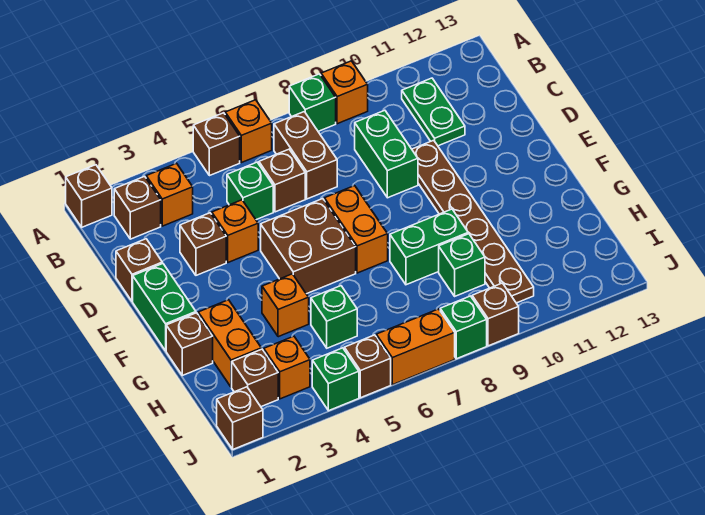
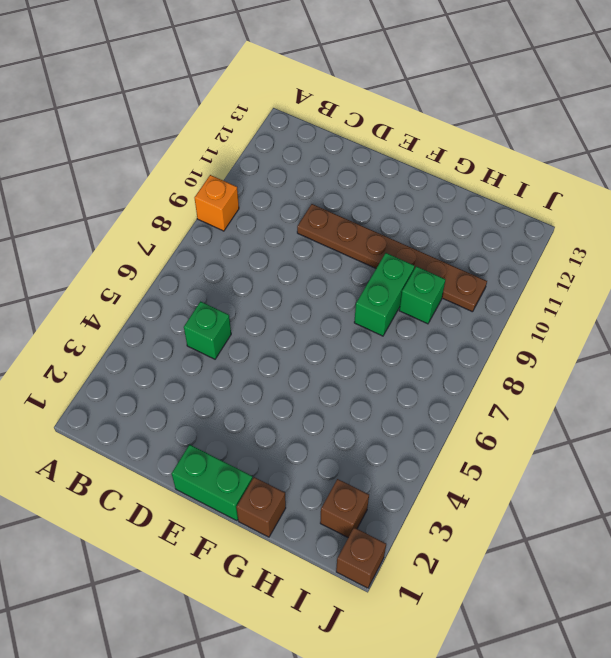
none -> brown brick A1 level 1
none -> brown brick A5 level 1
none -> orange brick A6 level 1
none -> green brick A8 level 1

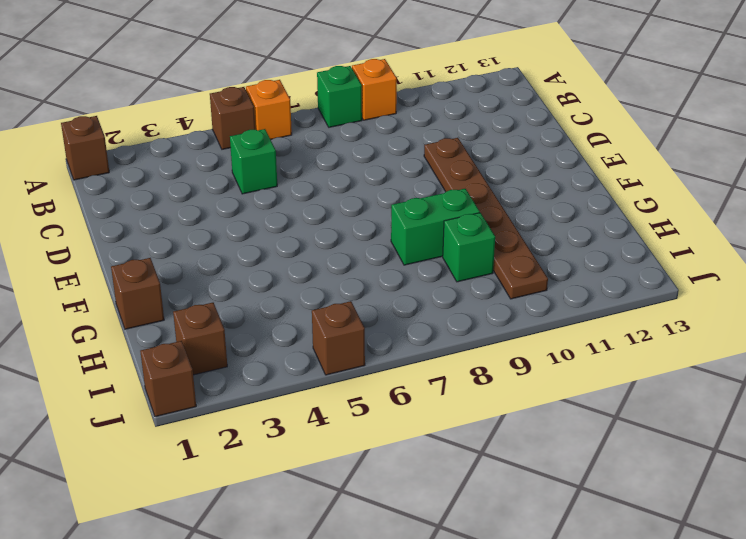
none -> brown brick B2 level 1
none -> orange brick B3 level 1
none -> brown brick B7:C7 level 1
none -> green plate B11:C11 level 1

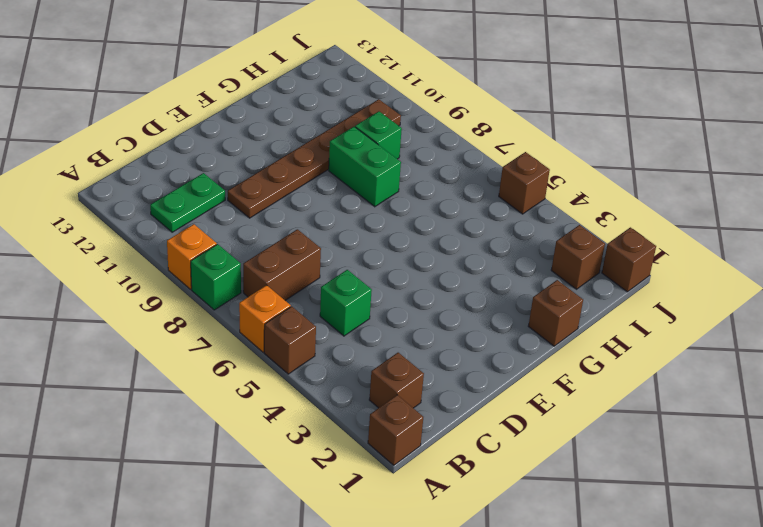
none -> orange brick B3 level 1
none -> brown brick C6 level 1
none -> green brick C9:D9 level 1
none -> brown brick D1 level 1

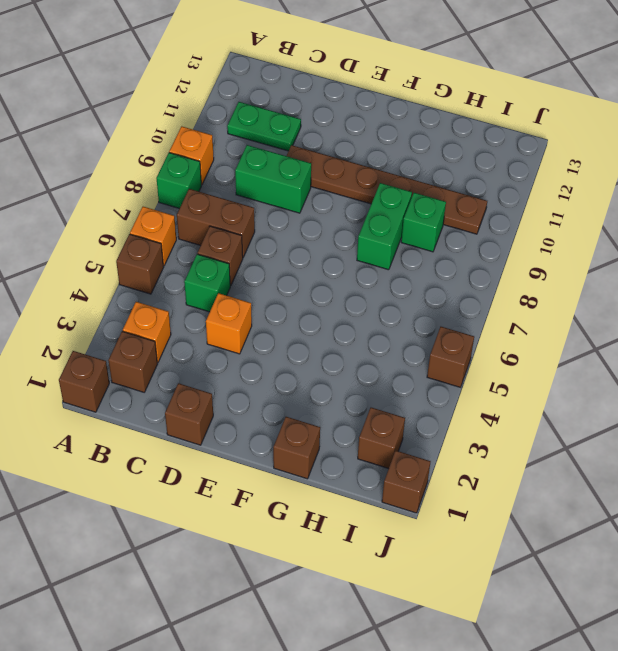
none -> brown brick D3 level 1
none -> green brick E1:F1 level 1
none -> brown brick E5:F6 level 1
none -> orange brick E7:F7 level 1

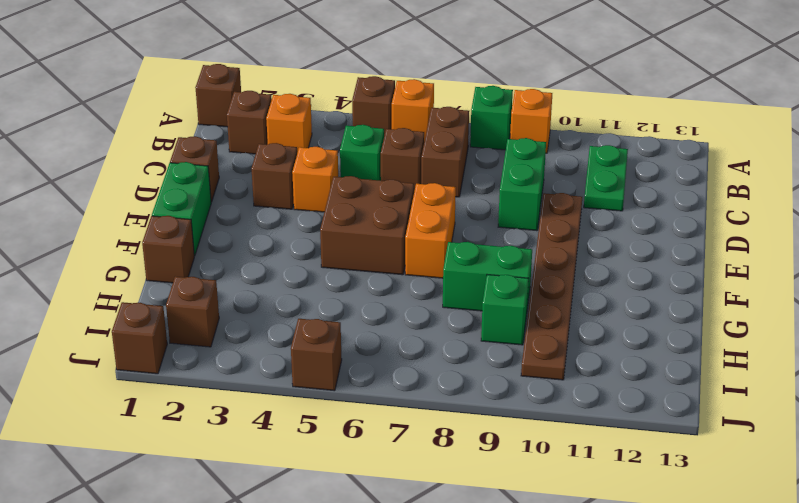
none -> orange brick G2:H2 level 1
none -> orange brick G4 level 1
none -> green brick H5 level 1
none -> orange brick I3 level 1

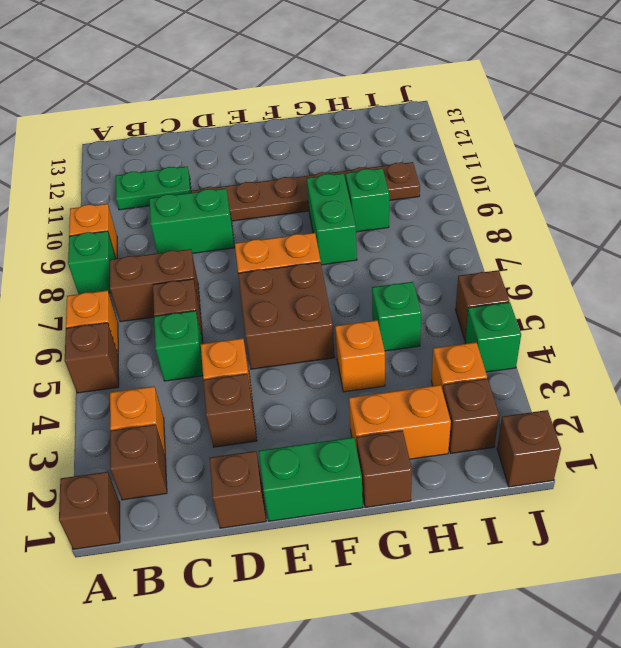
none -> orange brick J6:J7 level 1
none -> green brick J8 level 1
none -> brown brick J9 level 1

